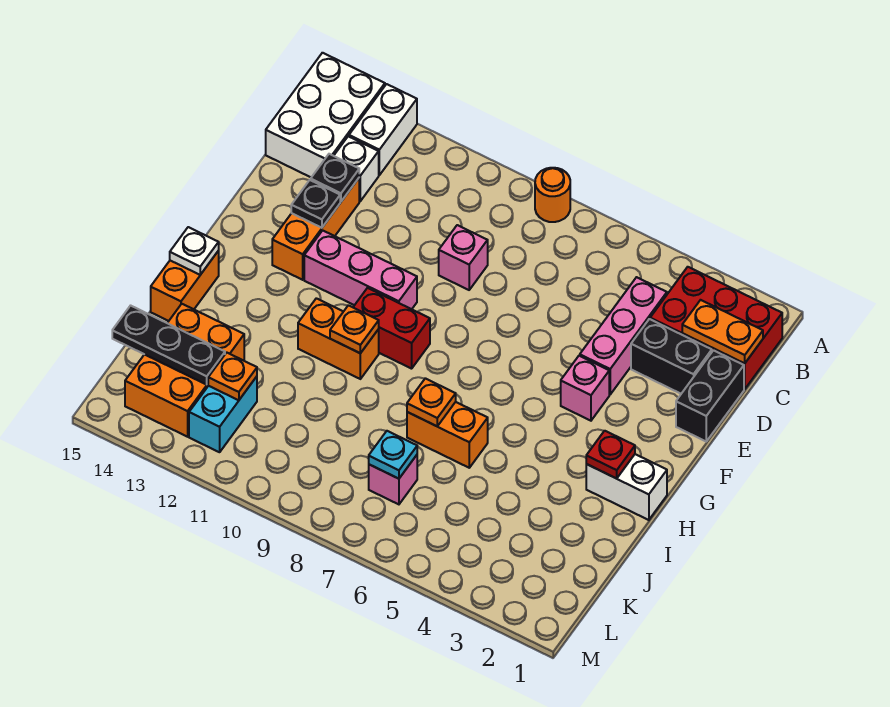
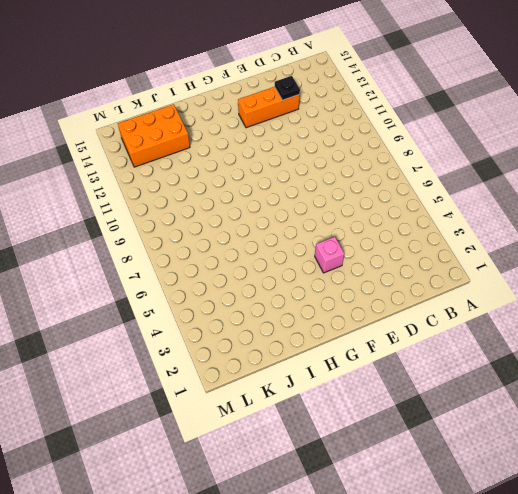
none -> orange round brick A8 level 1
none -> white brick A13:B13 level 1
none -> white brick A14:C15 level 1
none -> red brick B1:C3 level 1

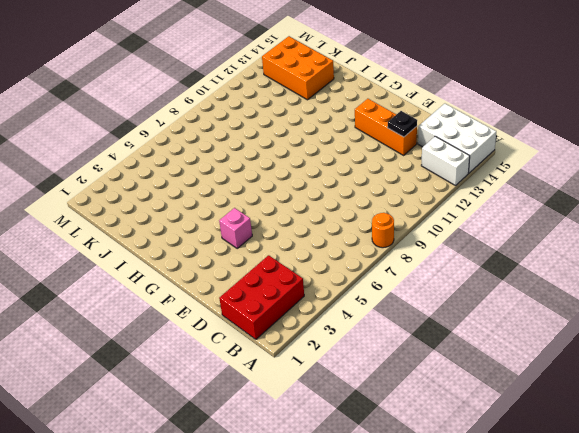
none -> pink brick C4:E4 level 1
none -> white brick C13 level 1
none -> black brick D1:E1 level 1
none -> black brick D2:D3 level 1

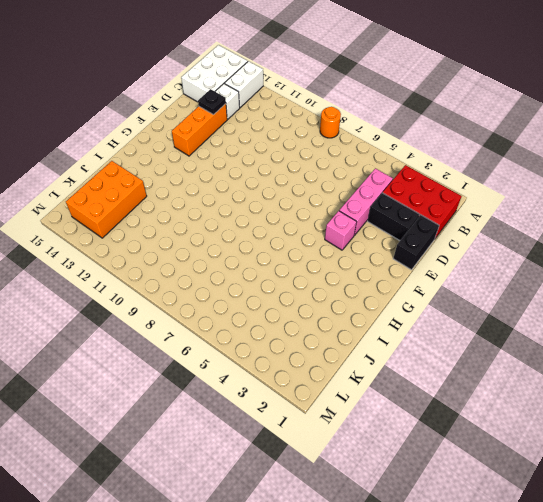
none -> pink brick D9 level 1
none -> pink brick F10:F12 level 1
none -> red brick G9:G10 level 1
none -> white brick H1:H2 level 1

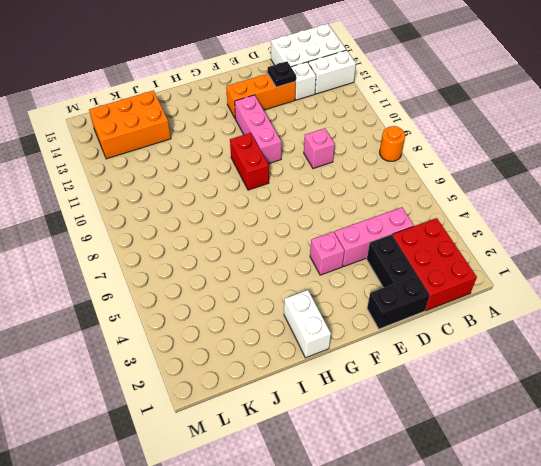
none -> orange brick H10:H11 level 1
none -> orange brick H15:I15 level 1
none -> orange brick I6:I7 level 1
none -> pink brick K7 level 1

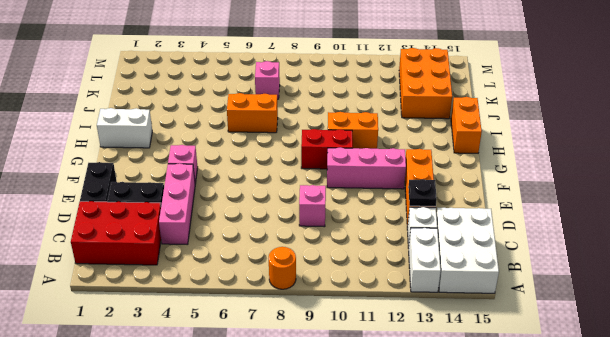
none -> cyan brick K12:L12 level 1
none -> orange plate C1:C2 level 2
none -> black plate E13 level 2
none -> red plate H2 level 2

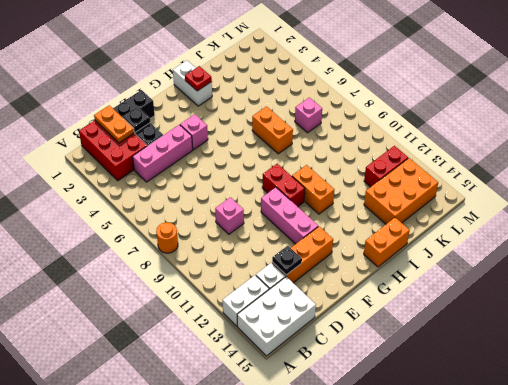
black plate D2 level 2 -> black plate E13 level 2
red brick K12:L12 level 1 -> cyan brick K12:L12 level 1
none -> orange plate H10 level 2
none -> white plate H15 level 2
none -> orange plate I7 level 2
none -> cyan plate K7 level 2

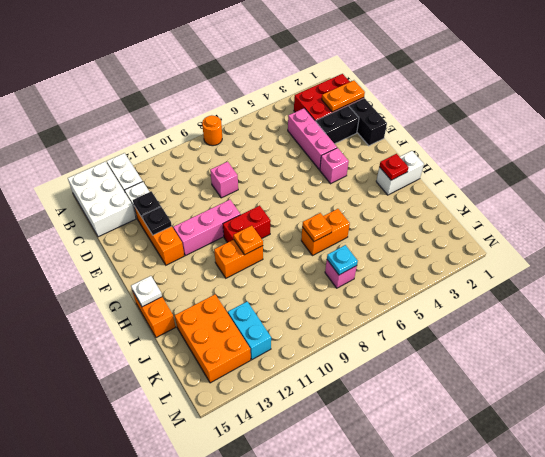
none -> orange plate K12 level 2
none -> black plate K13:K15 level 2

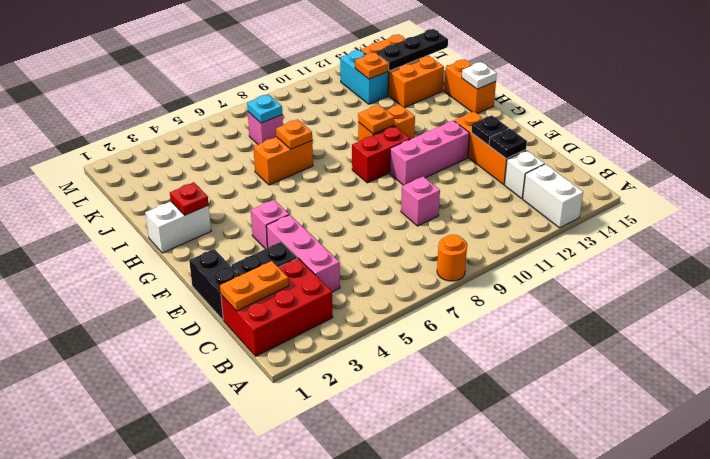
none -> white brick A14:C15 level 1

